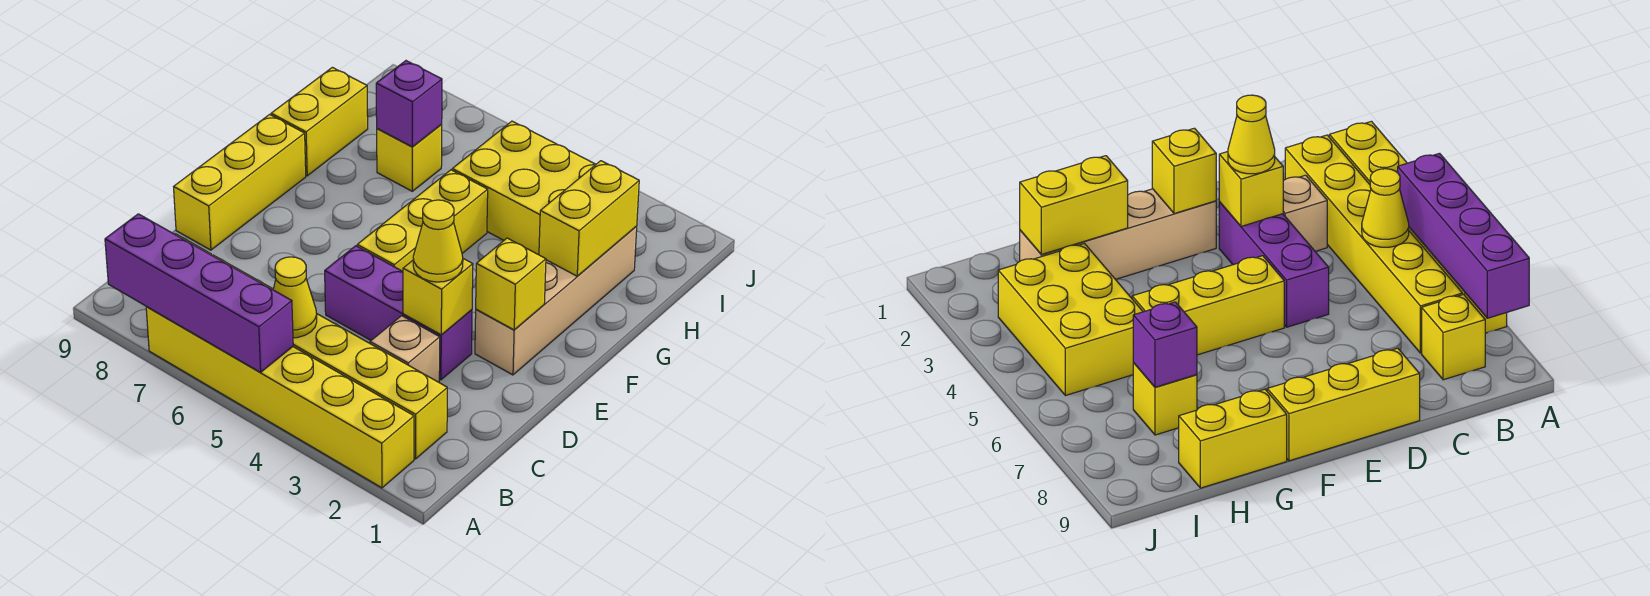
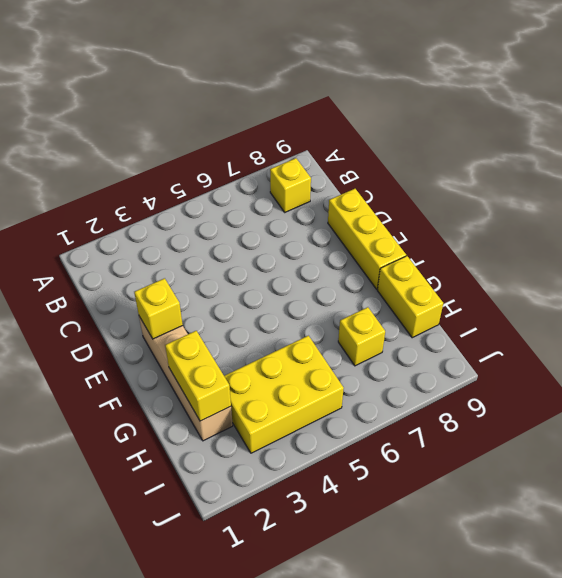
none -> yellow brick A2:A7 level 1
none -> yellow brick B2:B7 level 1
none -> tan brick C3 level 1

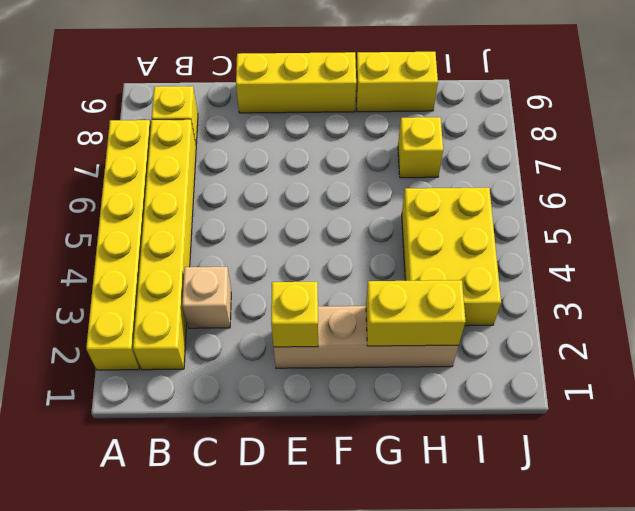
none -> purple brick D3:D5 level 1
none -> yellow brick E5:G5 level 1
none -> purple brick A5:A8 level 2

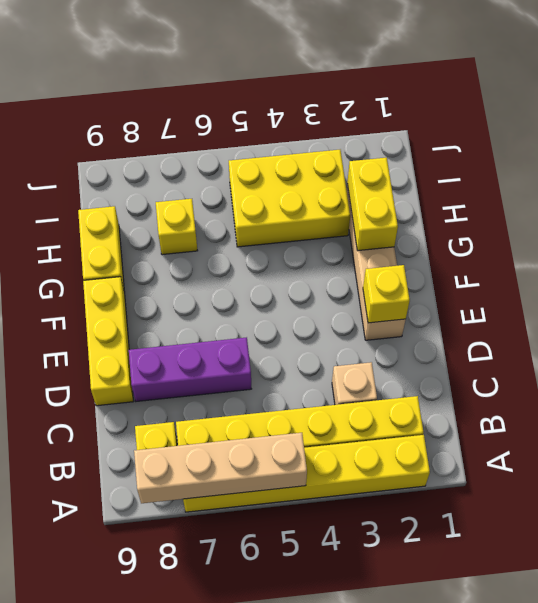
tan brick A5:A8 level 2 -> purple brick A5:A8 level 2
purple brick D6:D8 level 1 -> purple brick D3:D5 level 1
none -> yellow brick E5:G5 level 1
none -> yellow cone B5 level 2
none -> yellow brick D3 level 2

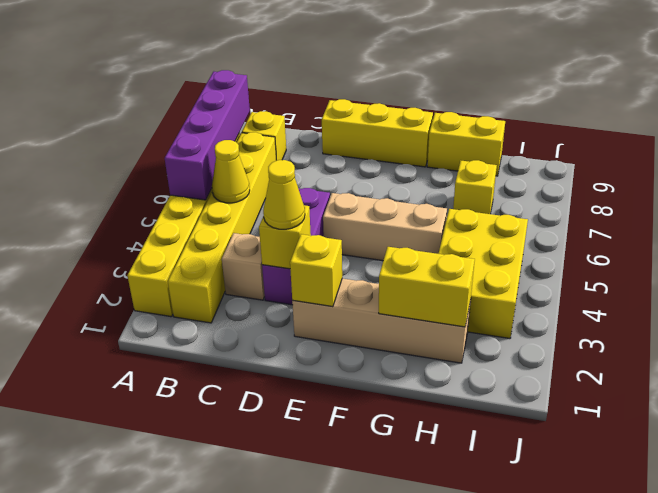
tan brick E5:G5 level 1 -> yellow brick E5:G5 level 1
none -> purple brick H7 level 2

